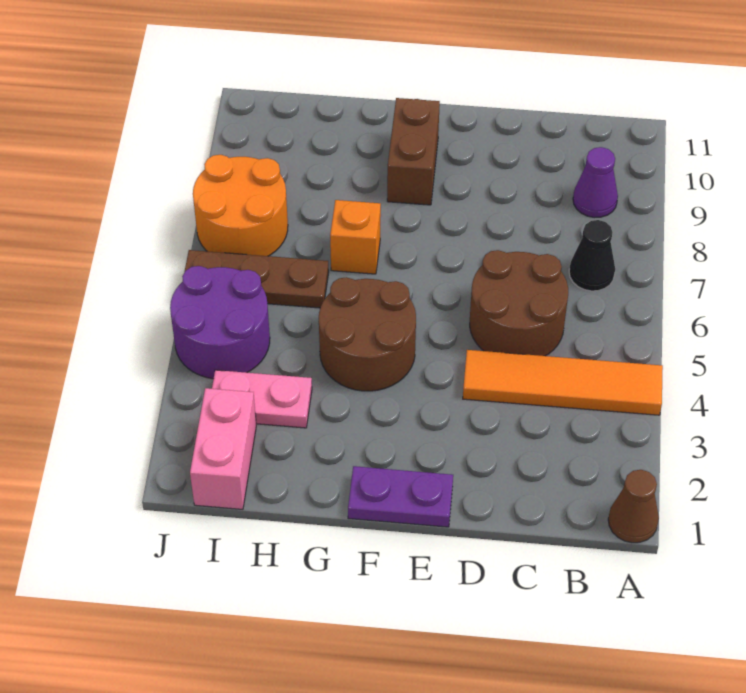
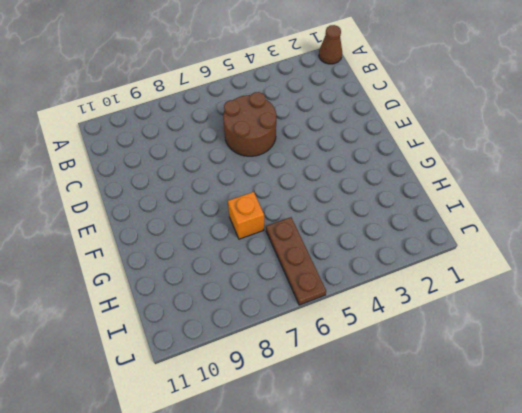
none -> orange tile A4:D4 level 1
none -> black cone B7 level 1
none -> purple cone B9 level 1

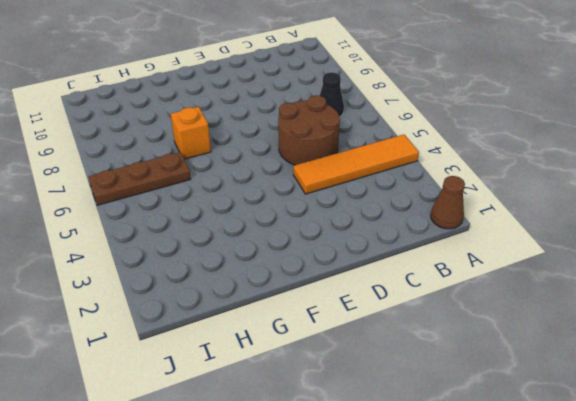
none -> purple cone B9 level 1
none -> purple plate E1:F1 level 1
none -> brown round brick F4:G5 level 1

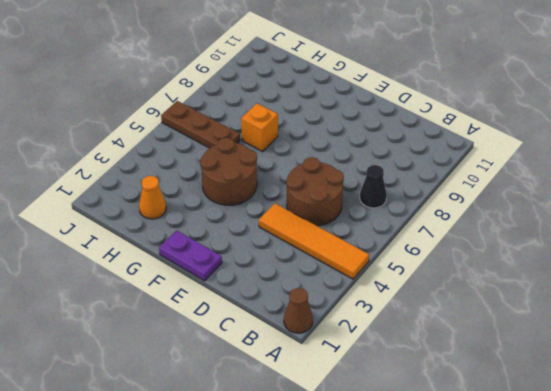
orange cone H2 level 1 -> none
none -> purple cone B9 level 1
none -> brown brick F9:F10 level 1
none -> pink plate H3:I3 level 1

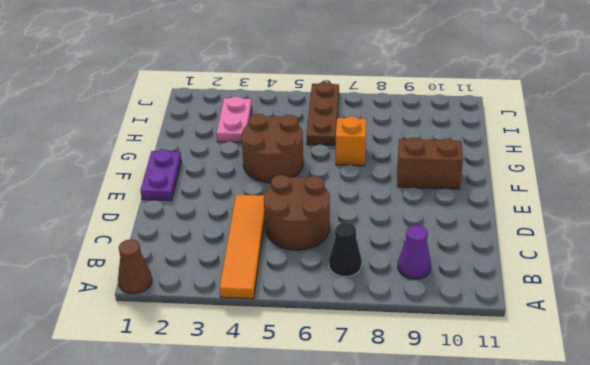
none -> pink brick I1:I2 level 1
none -> purple round brick I4:J5 level 1
none -> orange round brick I7:J8 level 1

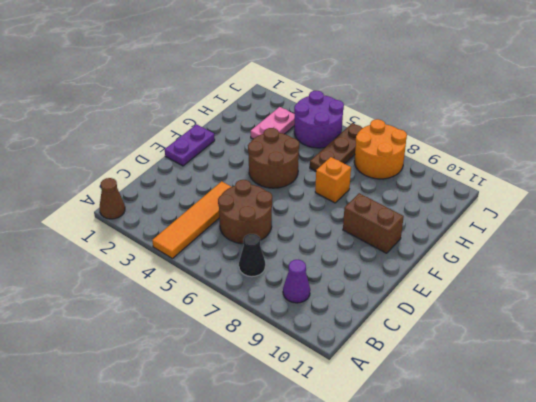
none -> pink brick I1:I2 level 1

